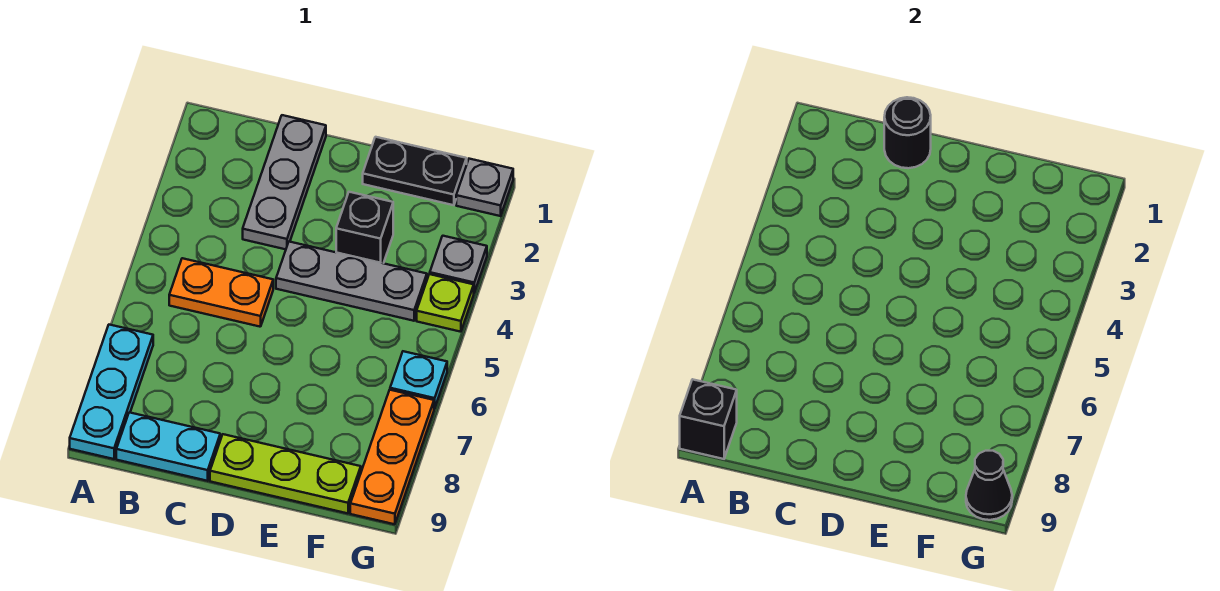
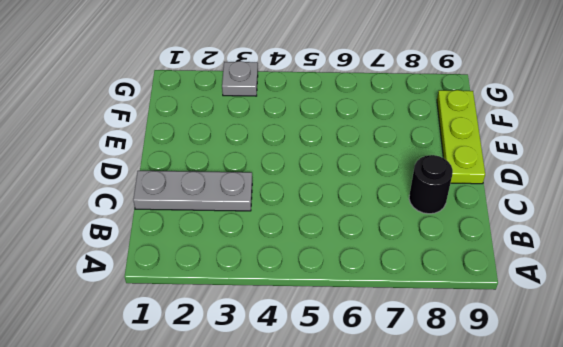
black round brick C8 level 1 -> black round brick C1 level 2
none -> cyan plate A7:A9 level 1
none -> orange plate B5:C5 level 1
none -> cyan plate B9:C9 level 1

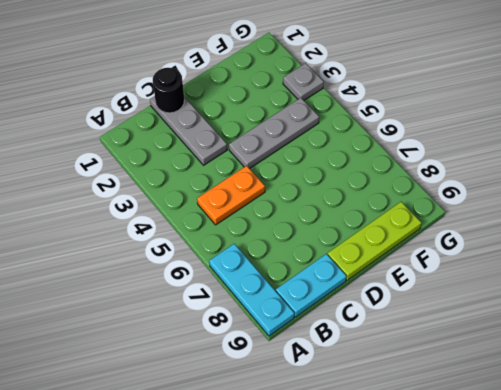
none -> black plate E1:F1 level 1
none -> black brick E3 level 1
none -> grey plate G1 level 1

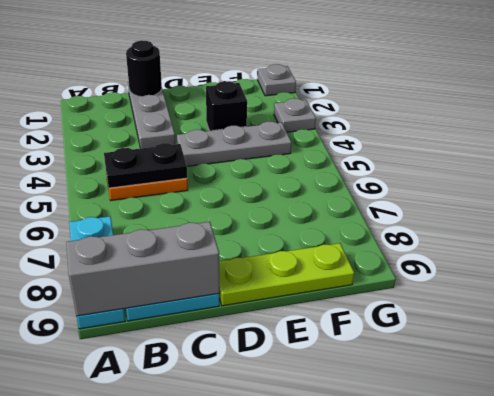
grey brick A9:C9 level 2 -> black brick A9 level 2
black plate B5:C5 level 2 -> black plate E1:F1 level 1
none -> lime plate G4 level 1
none -> cyan plate G6 level 1
none -> orange plate G7:G9 level 1

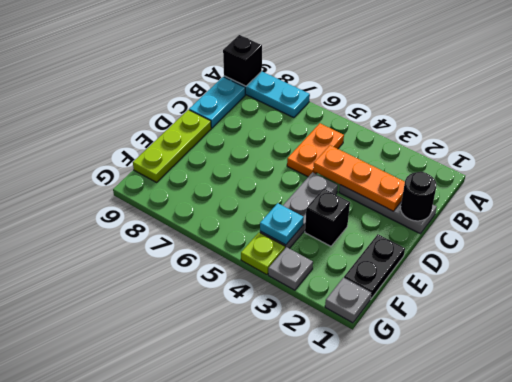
orange plate C2:C4 level 2 -> orange plate G7:G9 level 1
cyan plate F4 level 2 -> cyan plate G6 level 1
none -> black cone G9 level 2

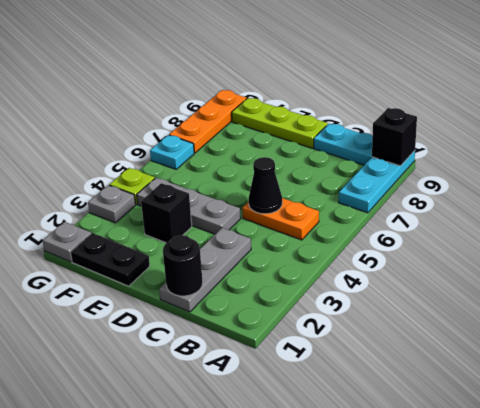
black cone C5 level 2 -> black cone G9 level 2

